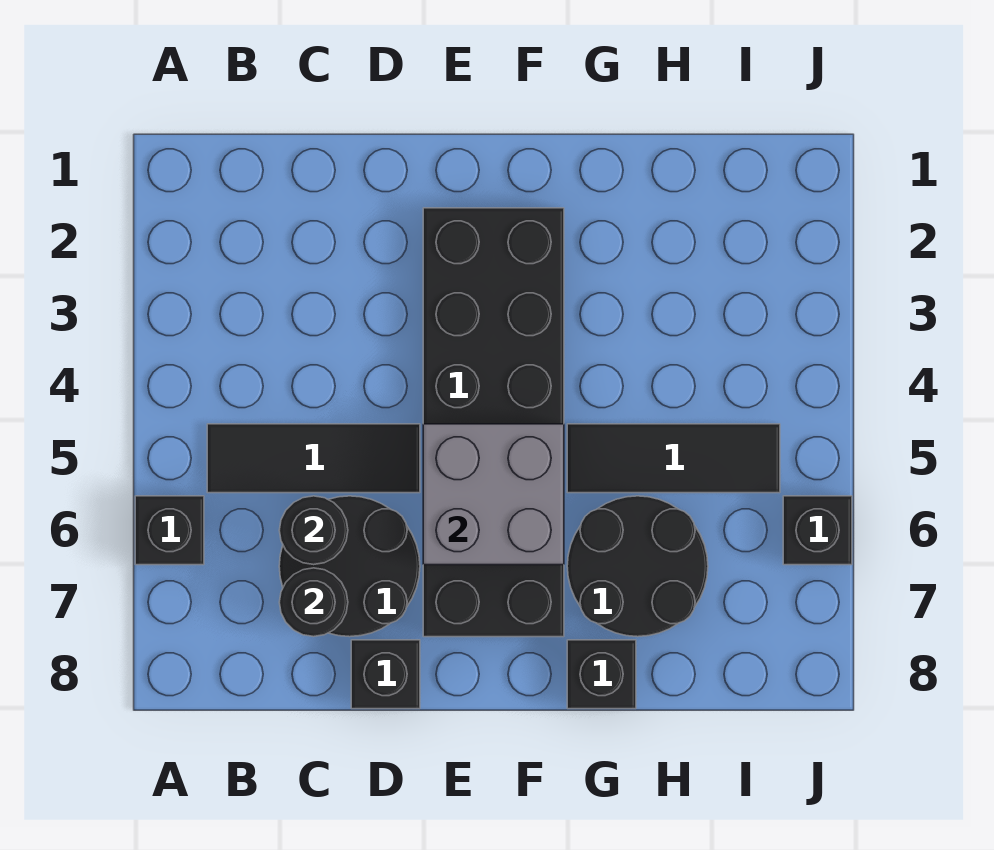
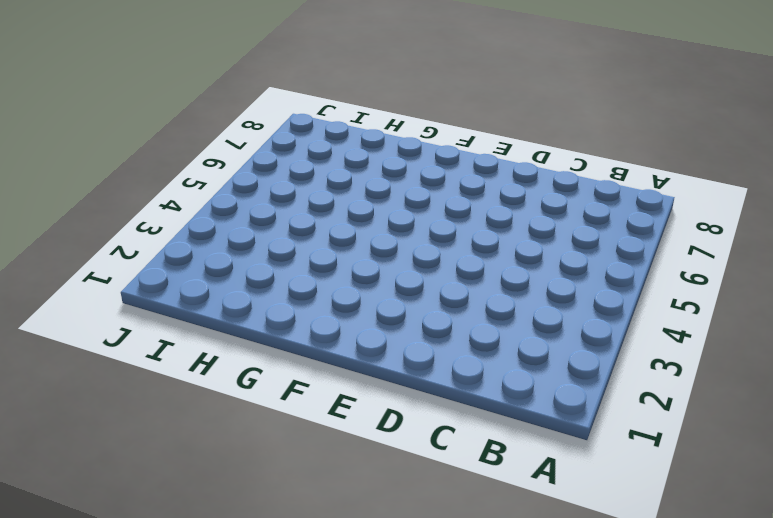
none -> black brick A6 level 1
none -> black tile B5:D5 level 1
none -> black round brick C6:D7 level 1

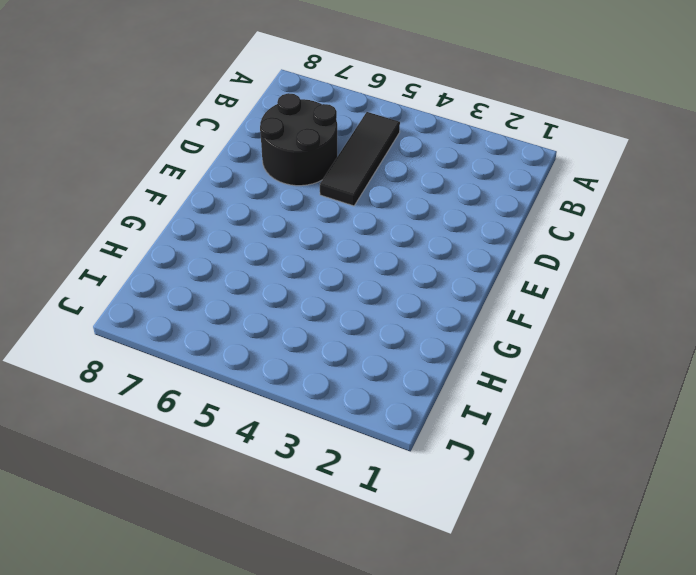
none -> black brick A6 level 1
none -> black brick D8 level 1
none -> black brick E2:F7 level 1

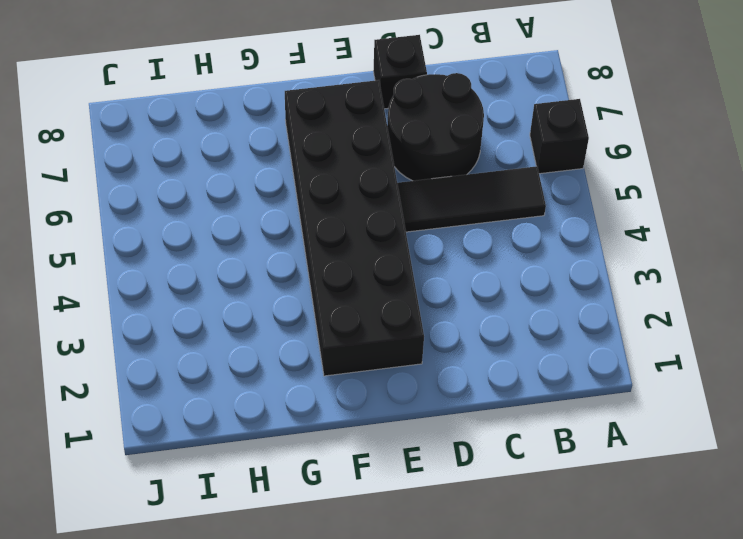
none -> black tile G5:I5 level 1
none -> black round brick G6:H7 level 1
none -> black brick G8 level 1

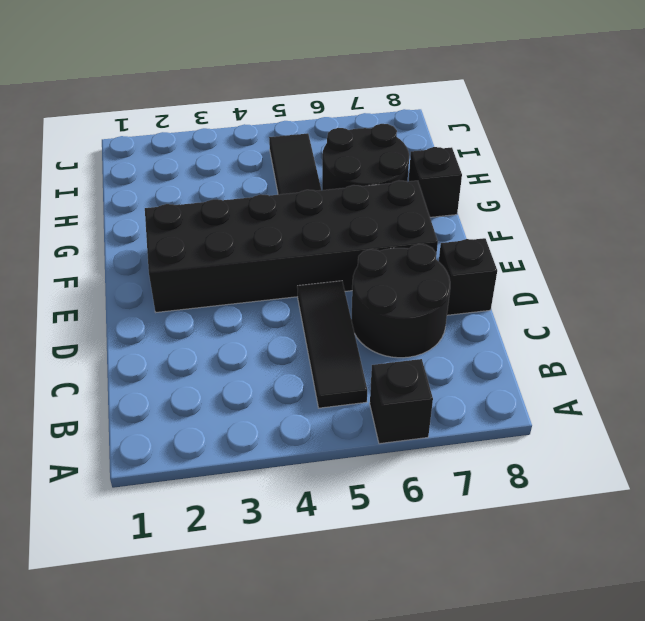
none -> black brick J6 level 1
none -> black round brick C6 level 2
none -> black round brick C7 level 2

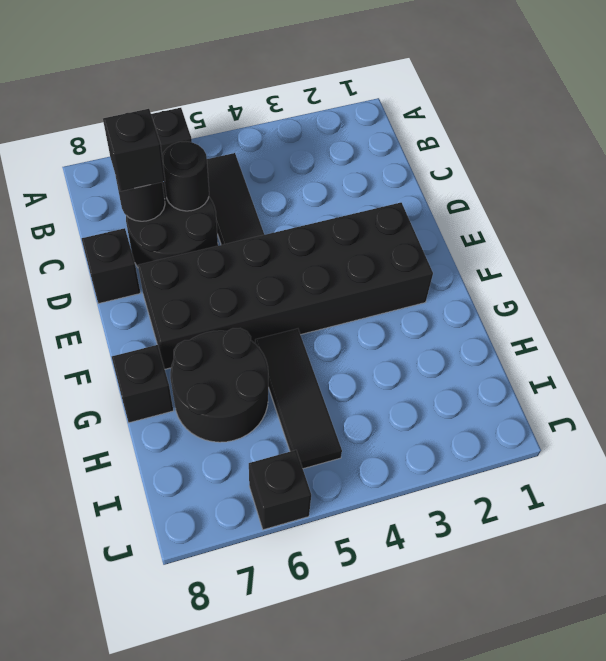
black brick C7 level 3 -> none
none -> grey brick E5:F6 level 2

